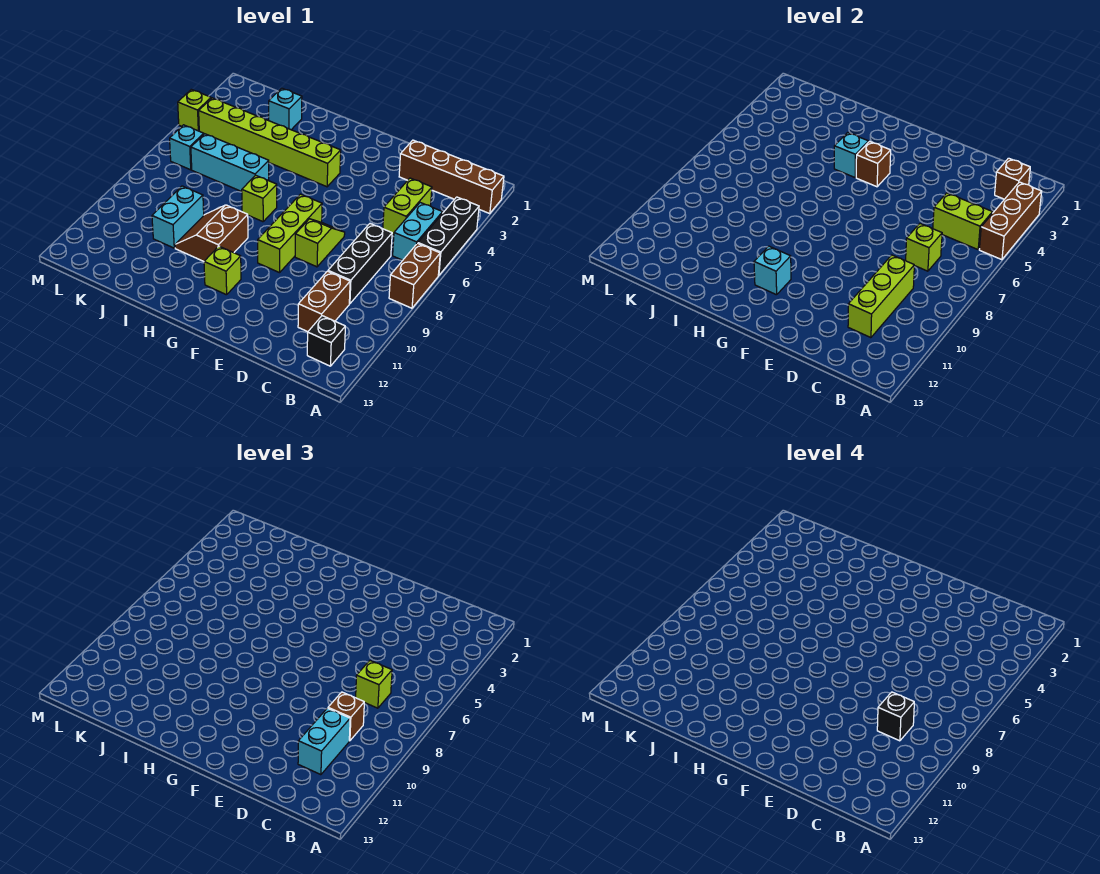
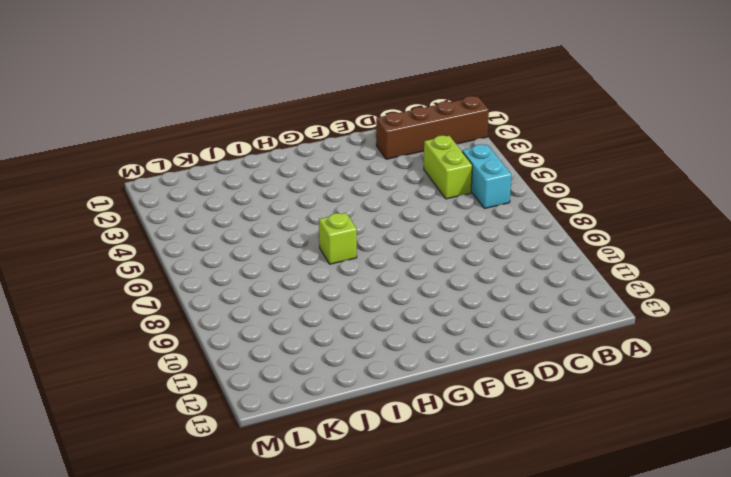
none -> black brick A4:A6 level 1
none -> brown brick A7:A8 level 1
none -> black brick B12 level 1
none -> black brick C7:C9 level 1

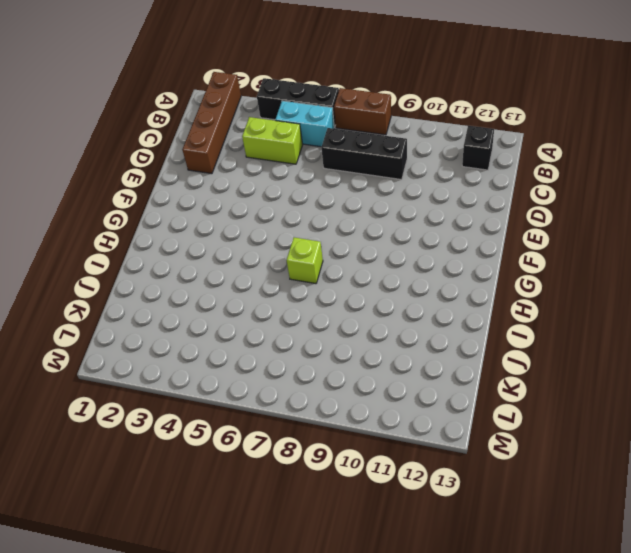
none -> brown brick C10:C11 level 1
none -> lime slope E7:E8 level 1 top 8
none -> lime brick F7:F9 level 1
none -> lime brick G4:L4 level 1

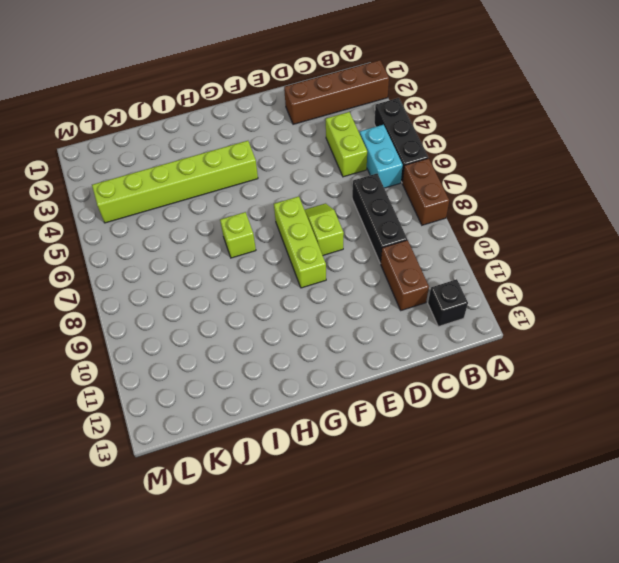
none -> lime brick G11 level 1
none -> brown slope H9:I10 level 1 top H
none -> cyan brick I6:K6 level 1
none -> cyan brick J2 level 1

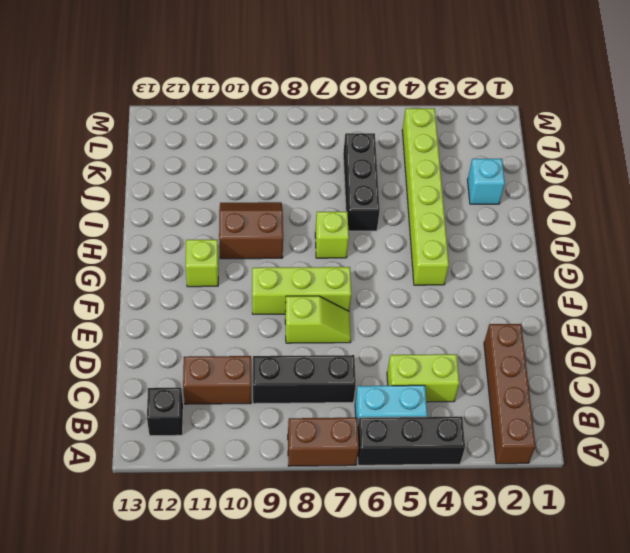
black brick I6:K6 level 1 -> cyan brick I6:K6 level 1
none -> cyan brick J9:J10 level 1
none -> cyan brick L6 level 1
none -> lime brick M4 level 1
none -> brown brick A3:A5 level 2

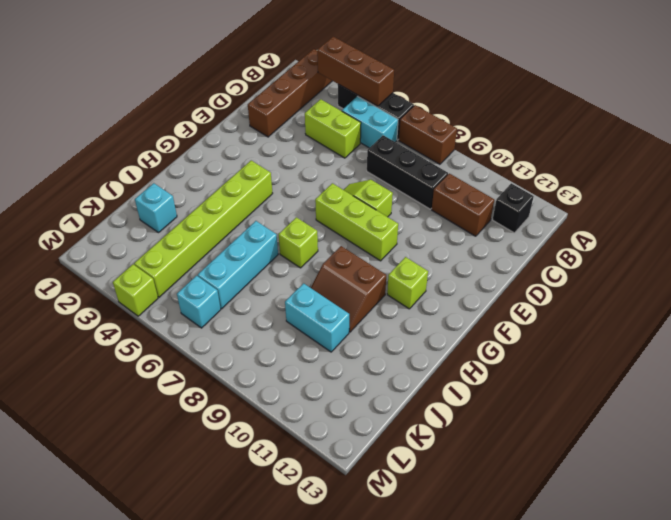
none -> brown brick B2 level 2
none -> lime brick B5:C5 level 2
none -> lime brick C7 level 2
none -> lime brick C9:C11 level 2

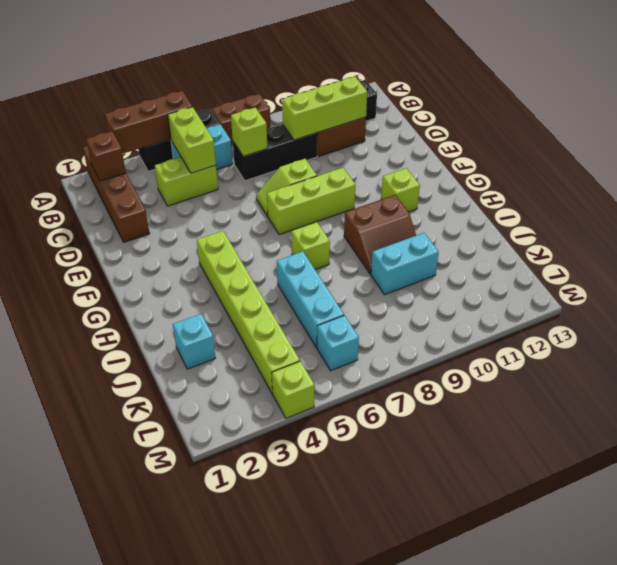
none -> brown brick G4 level 2
none -> cyan brick G11 level 2
none -> cyan brick H4 level 2
none -> lime brick C7 level 3

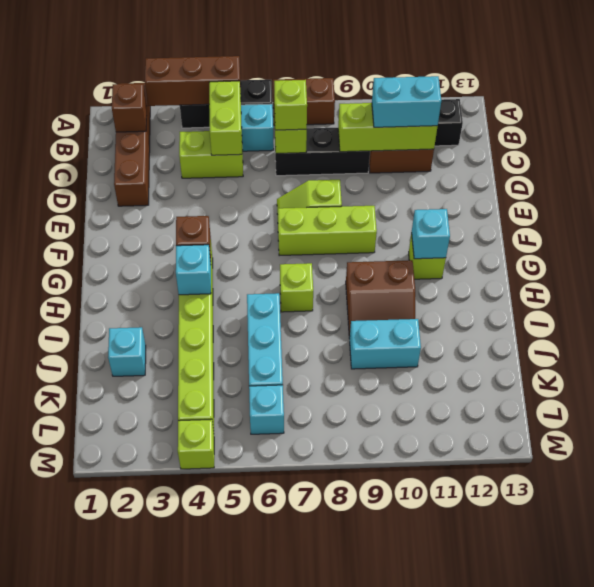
none -> brown brick C9 level 3
none -> black brick C9 level 4

